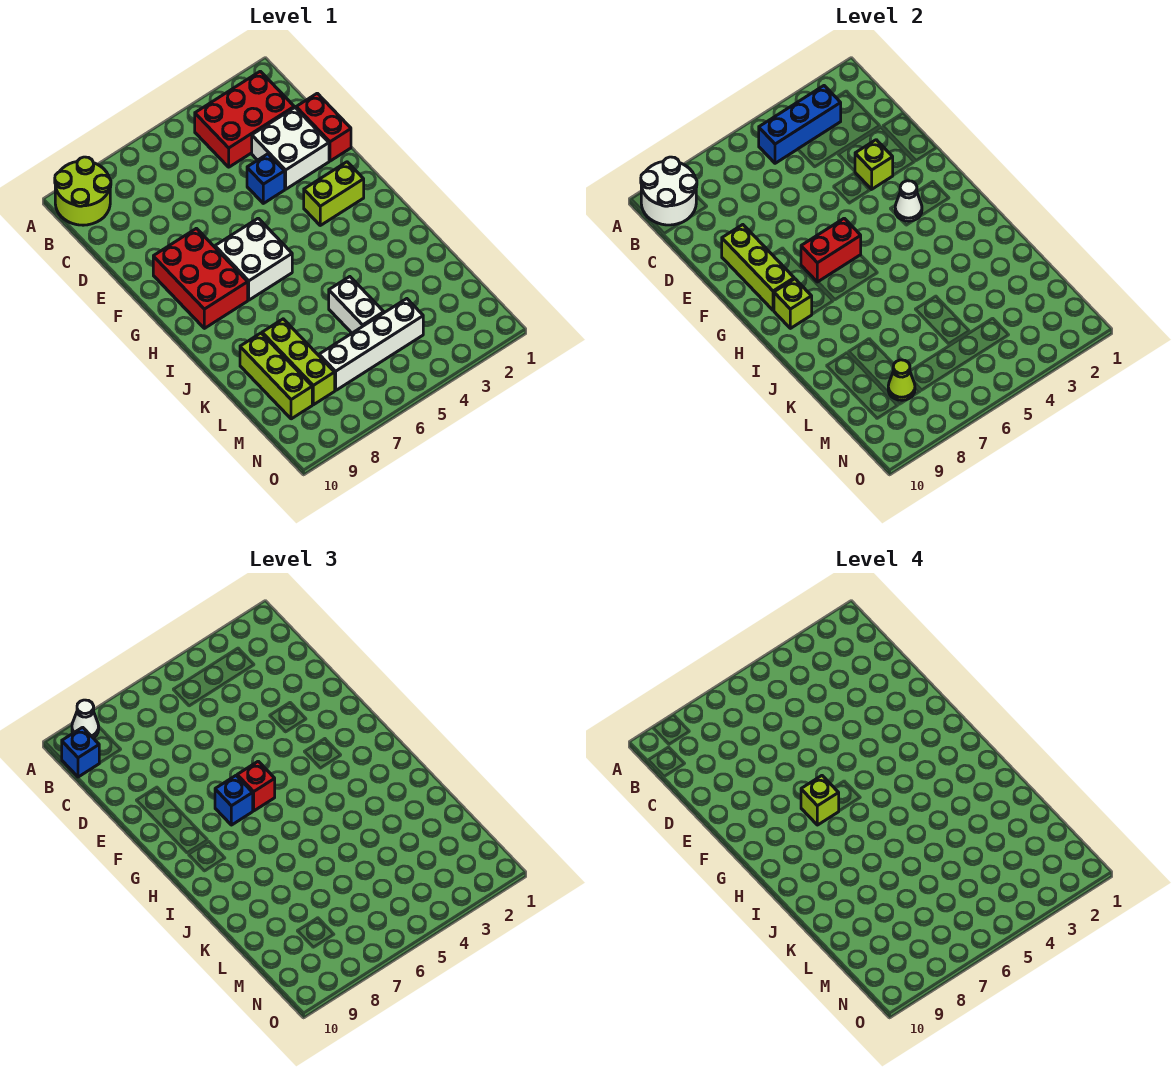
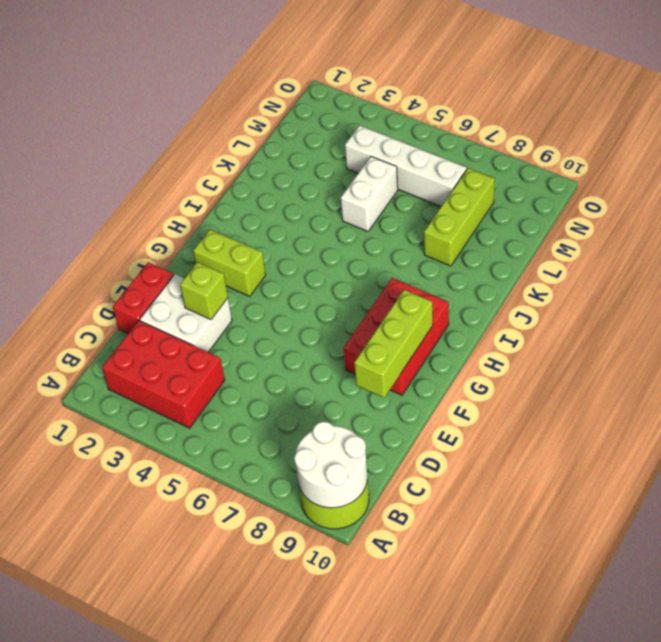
none -> blue brick E4 level 1
none -> white brick G6:H7 level 1
none -> lime brick K9:M9 level 1

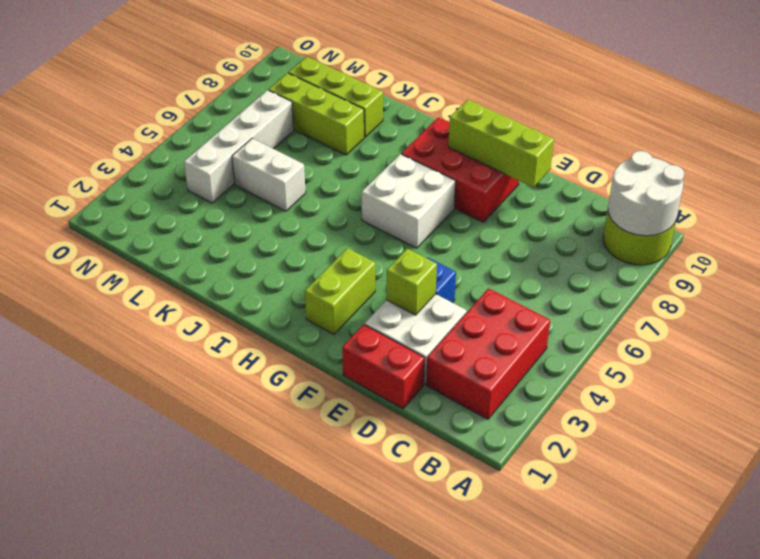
none -> blue brick B3:B5 level 2
none -> white cone G3 level 2
none -> red brick G6:G7 level 2

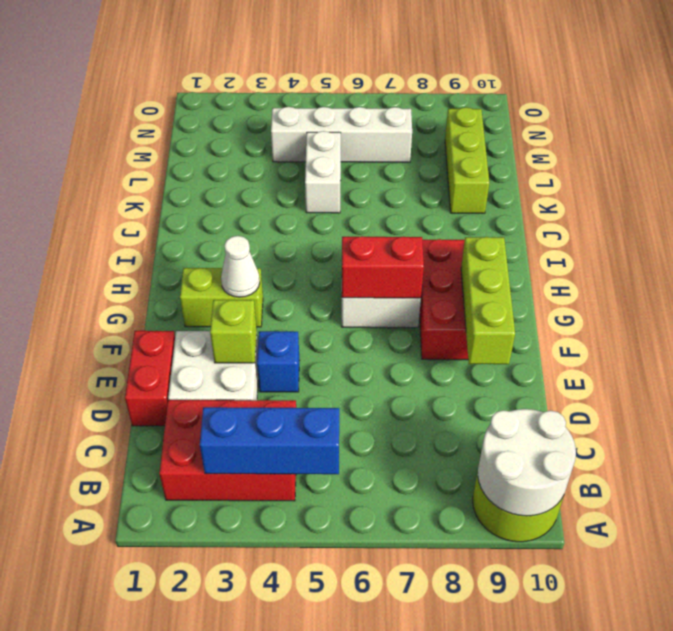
none -> lime brick K8:M8 level 1
none -> lime brick H9 level 2
none -> lime cone M8 level 2

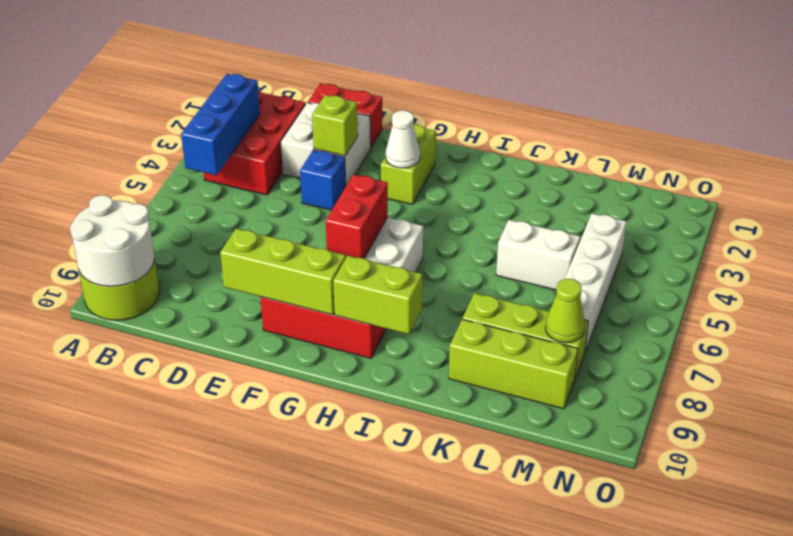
lime brick H9:I9 level 2 -> lime brick H9 level 2
none -> white cone A9 level 3
none -> blue brick B10 level 3
none -> red brick G6 level 3

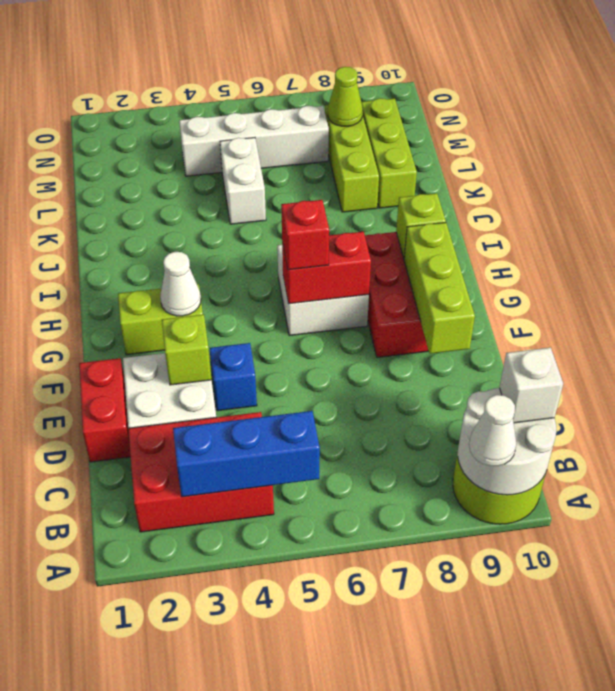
white brick B10 level 3 -> blue brick B10 level 3
none -> blue brick G7 level 3
none -> lime brick G7 level 4

